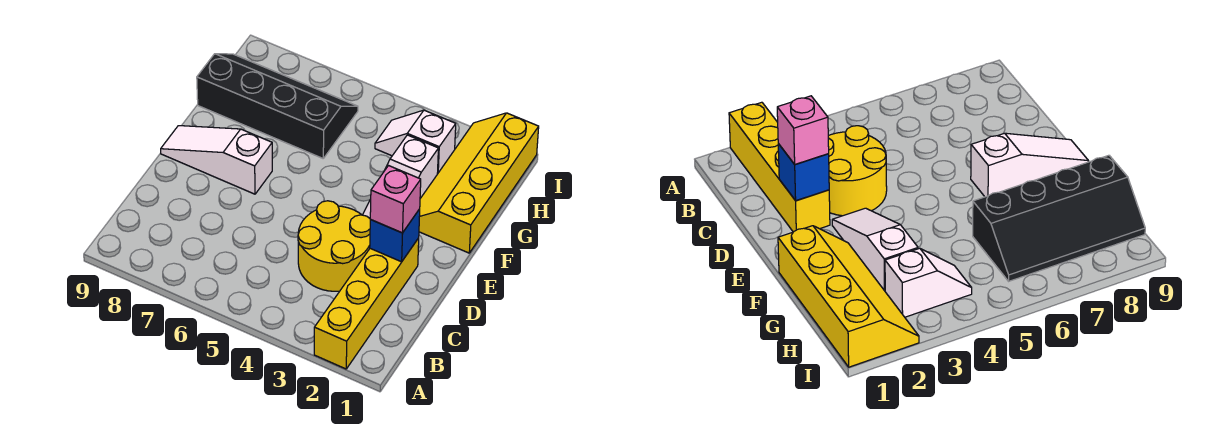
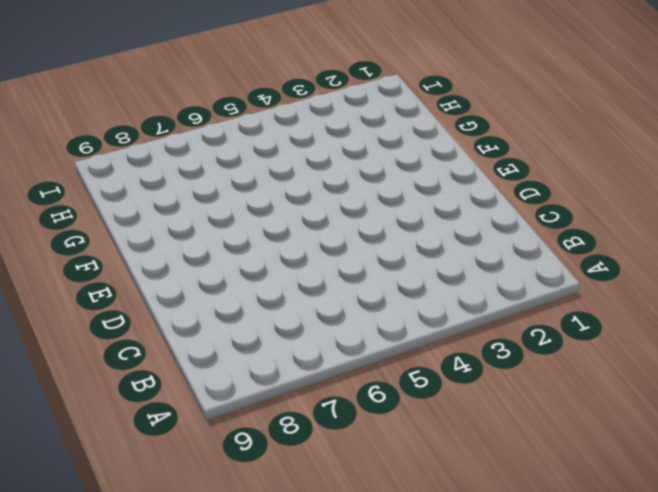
none -> yellow brick A2:D2 level 1
none -> yellow round brick C3:D4 level 1

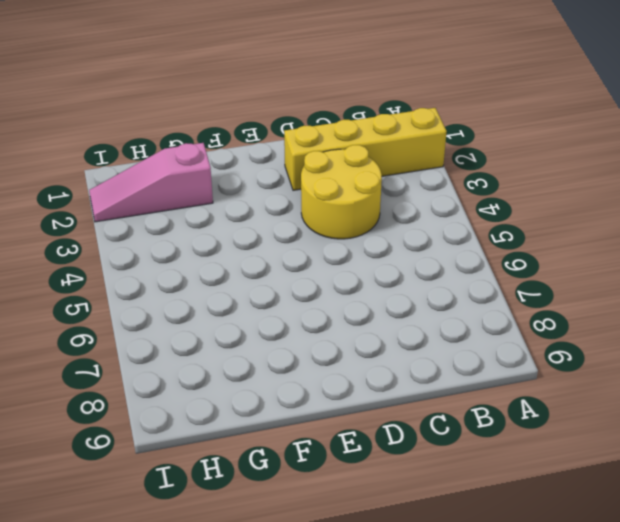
pink slope G2:I2 level 1 top G -> yellow slope F1:I2 level 1 top 1
none -> white slope E3:G3 level 1 top G
none -> white slope E7:E9 level 1 top 7

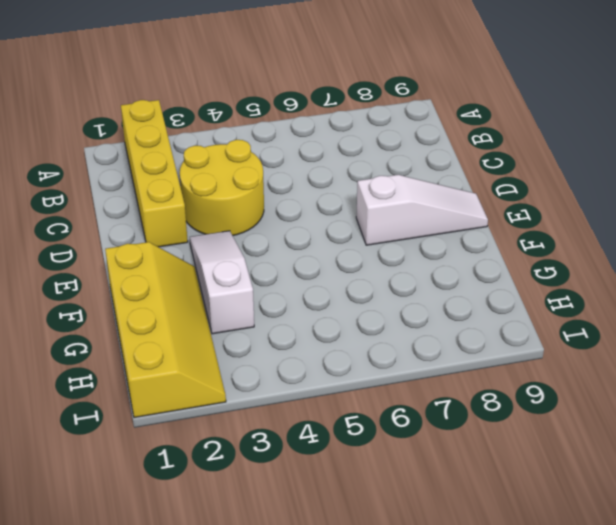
none -> black slope G6:H9 level 1 top G
none -> white slope H3:H4 level 1 top 3

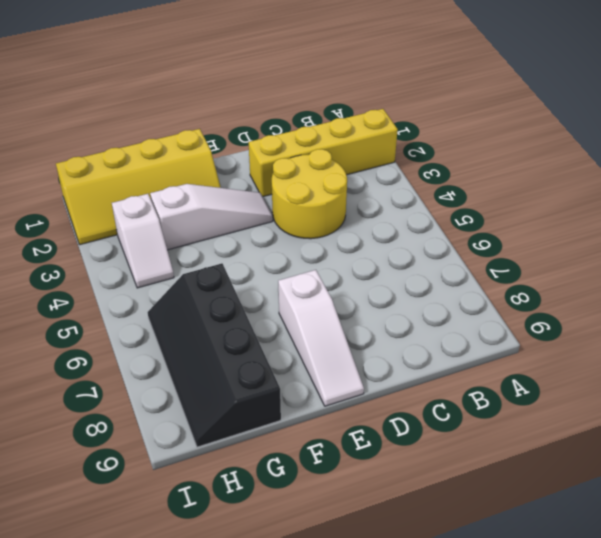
none -> blue brick D2 level 2
none -> pink brick D2 level 3

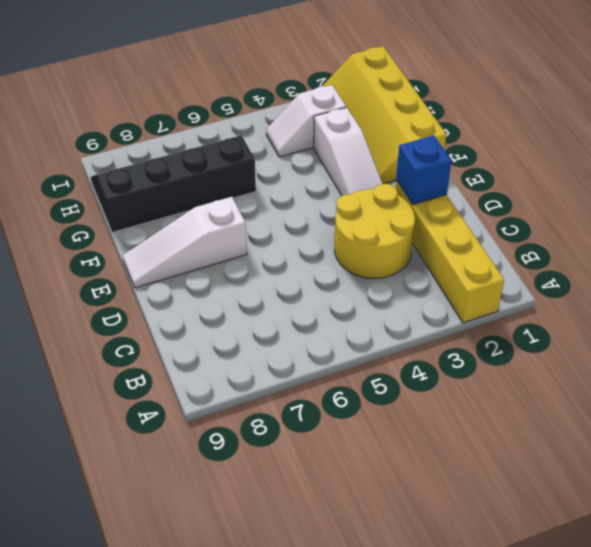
none -> pink brick D2 level 3

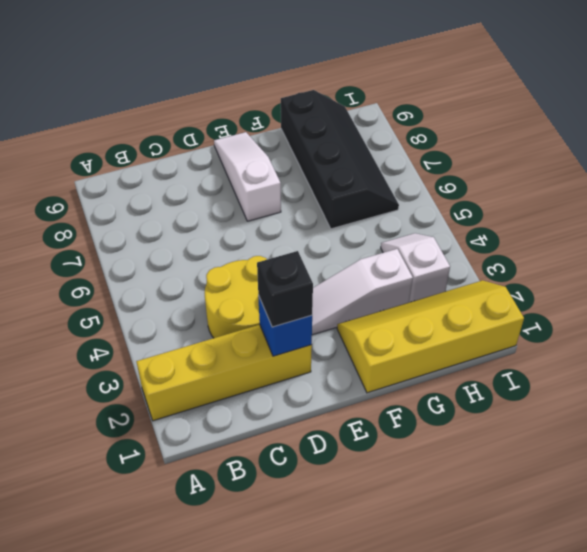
black brick D2 level 3 -> pink brick D2 level 3

